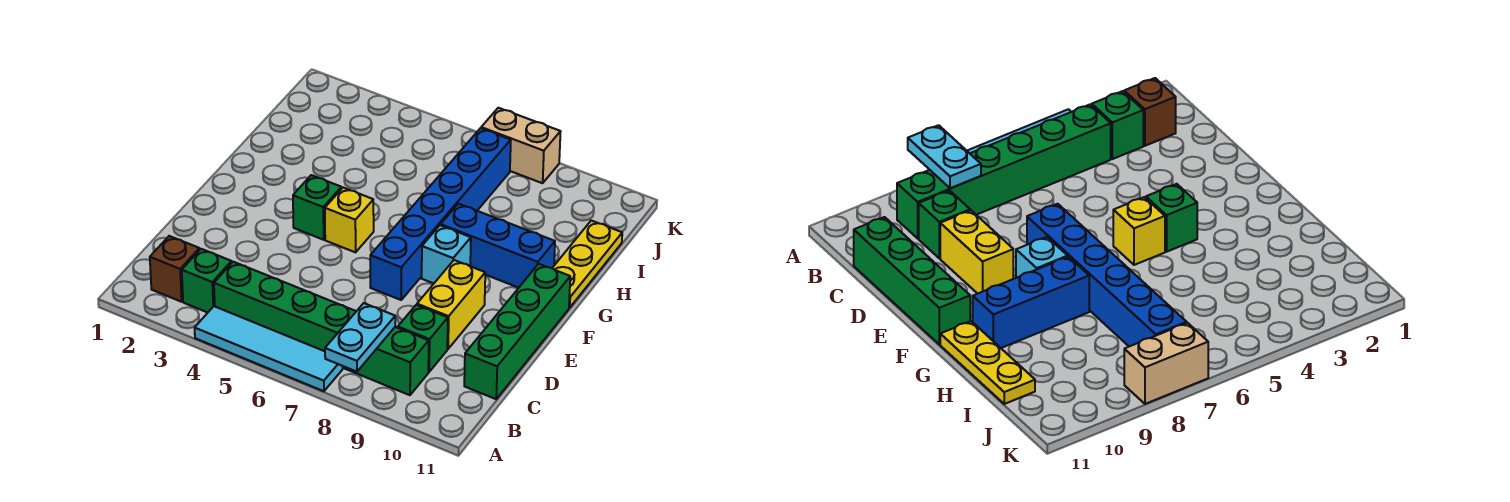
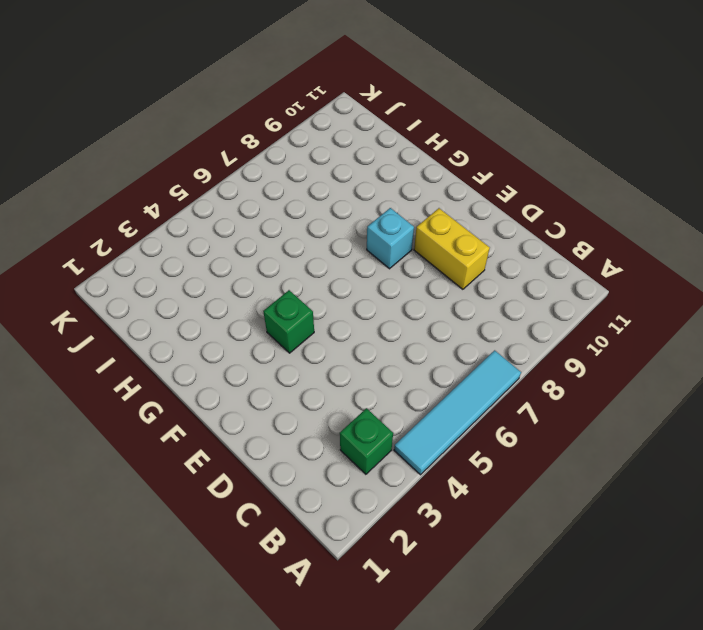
none -> brown brick B2 level 1
none -> green brick B4:B9 level 1
none -> green brick C9 level 1

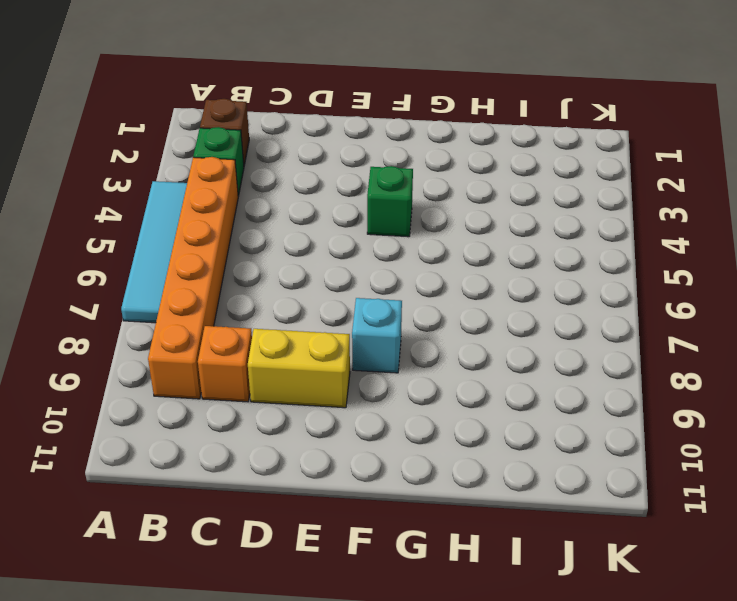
orange brick B4:B9 level 1 -> green brick B4:B9 level 1
orange brick C9 level 1 -> green brick C9 level 1
none -> green brick C11:F11 level 1
none -> blue brick E7:J7 level 1
none -> yellow brick F5 level 1

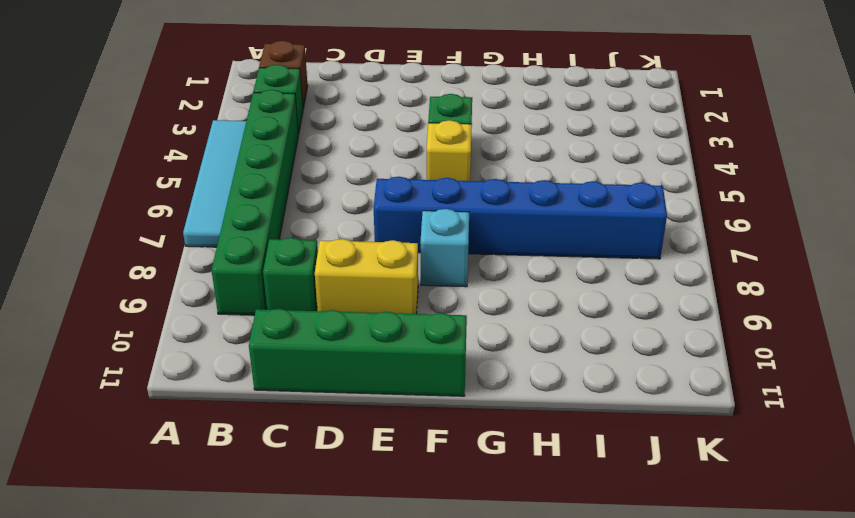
none -> blue brick G8:G10 level 1
none -> yellow plate G11:I11 level 1
none -> tan brick K7:K8 level 1

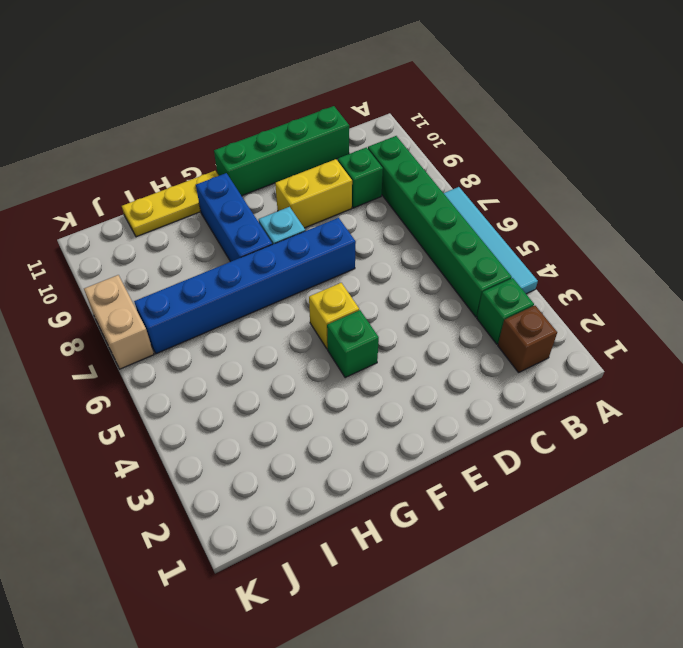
none -> cyan plate A8:B8 level 2

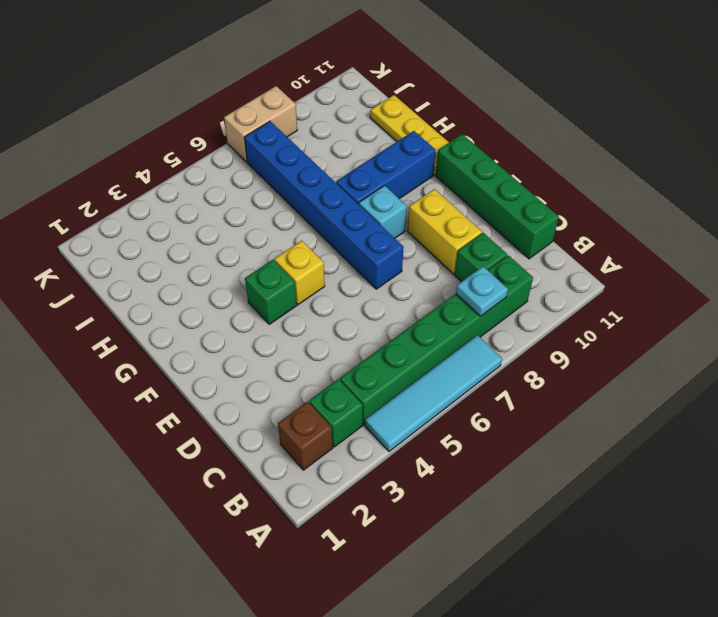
cyan plate B8 level 2 -> cyan plate A8:B8 level 2

